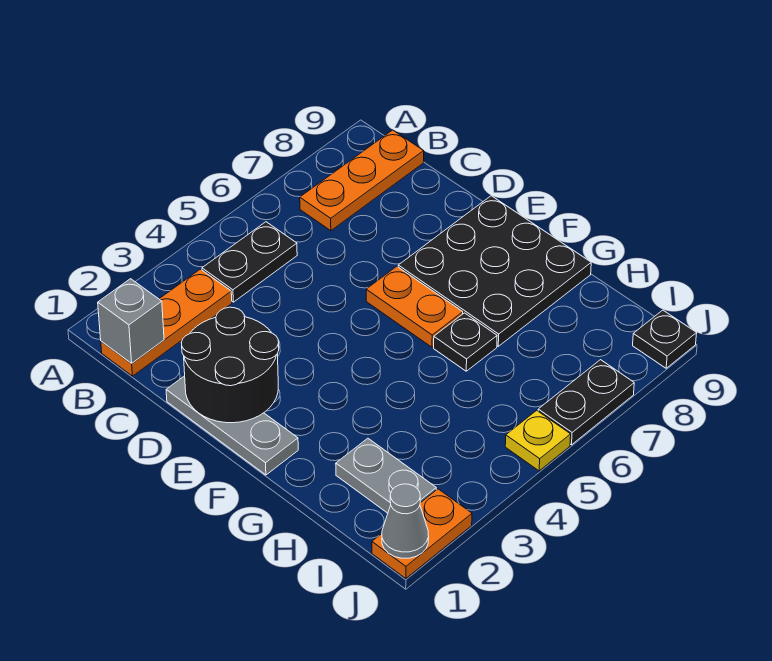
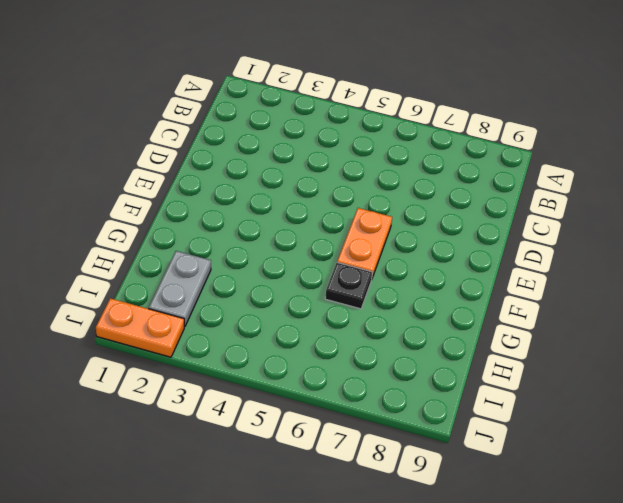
none -> orange plate B1:B3 level 1
none -> black plate B4:B5 level 1
none -> orange plate B7:B9 level 1

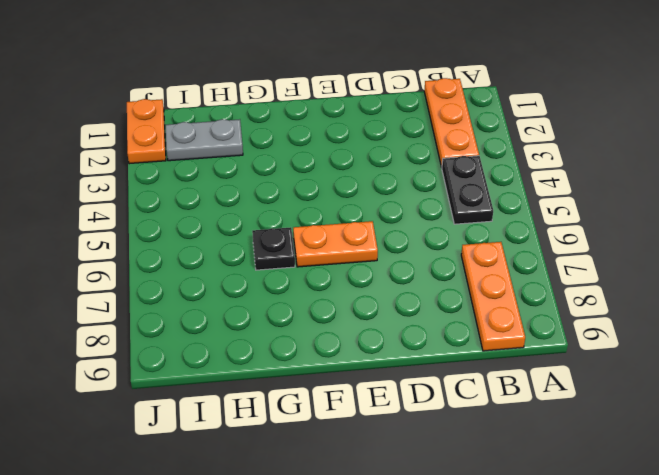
none -> grey plate D1:F1 level 1
none -> black plate E7:G9 level 1
none -> yellow plate J5 level 1

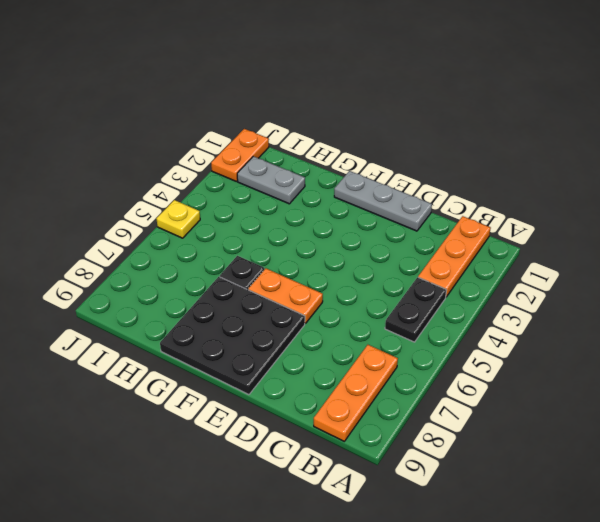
none -> black plate J6:J7 level 1
none -> black plate J9 level 1
none -> grey brick B1 level 2

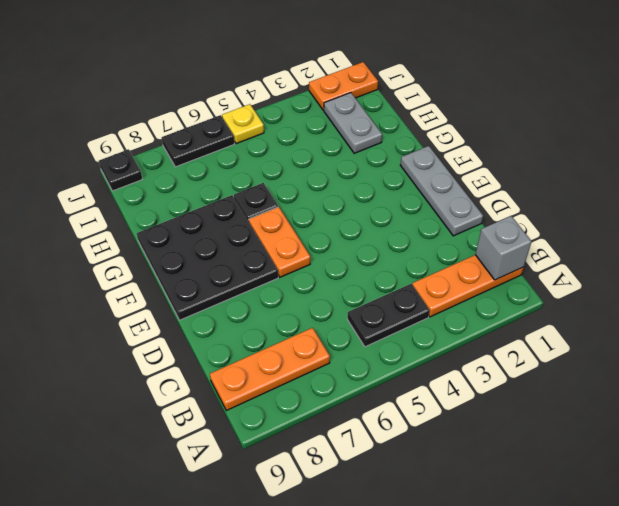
none -> black round brick D1:E2 level 2
none -> grey cone J1 level 2

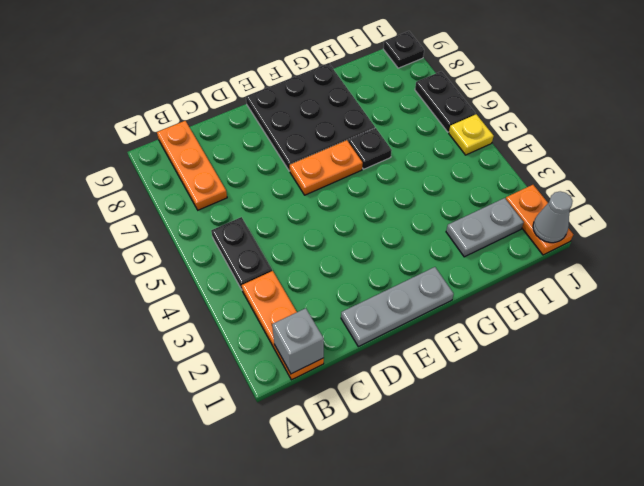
none -> black round brick D1:E2 level 2

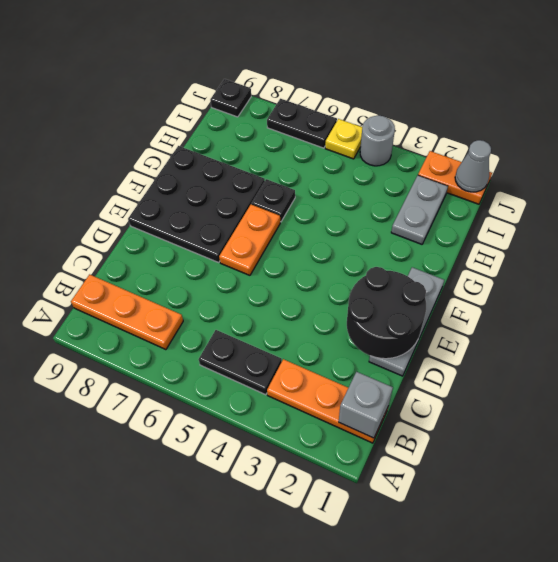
grey round brick J4 level 1 -> none

